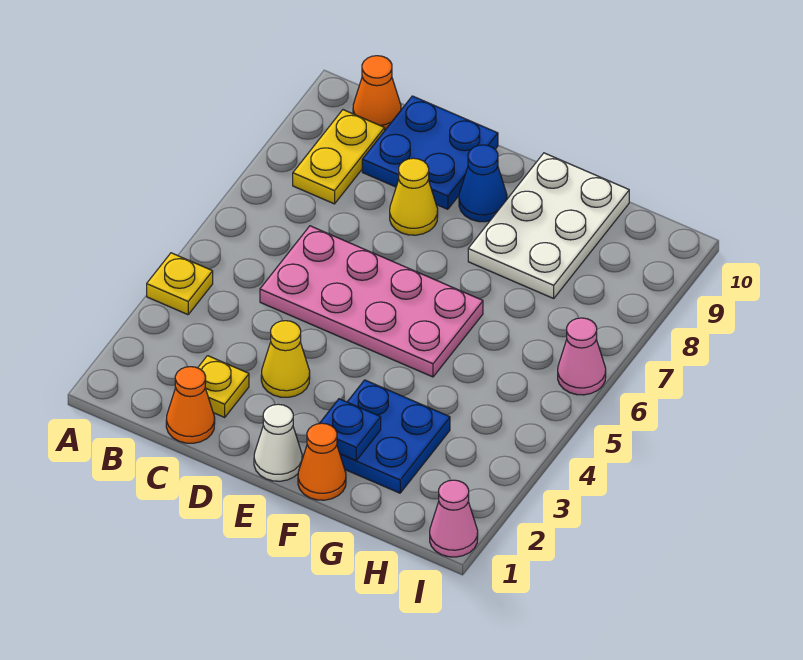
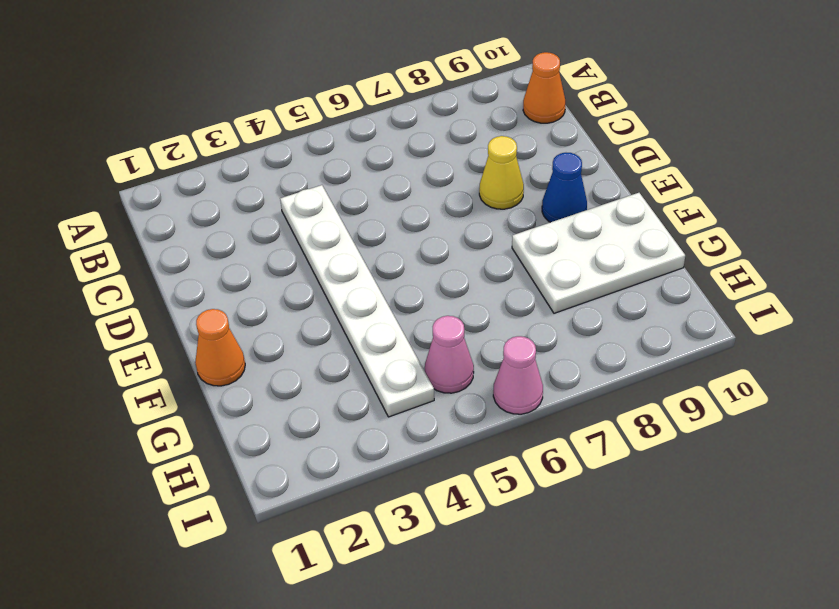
white plate C4:H4 level 1 -> none
pink cone H5 level 1 -> pink cone I1 level 1
none -> yellow plate A4 level 1
none -> yellow plate B8:B9 level 1
none -> orange cone C1 level 1

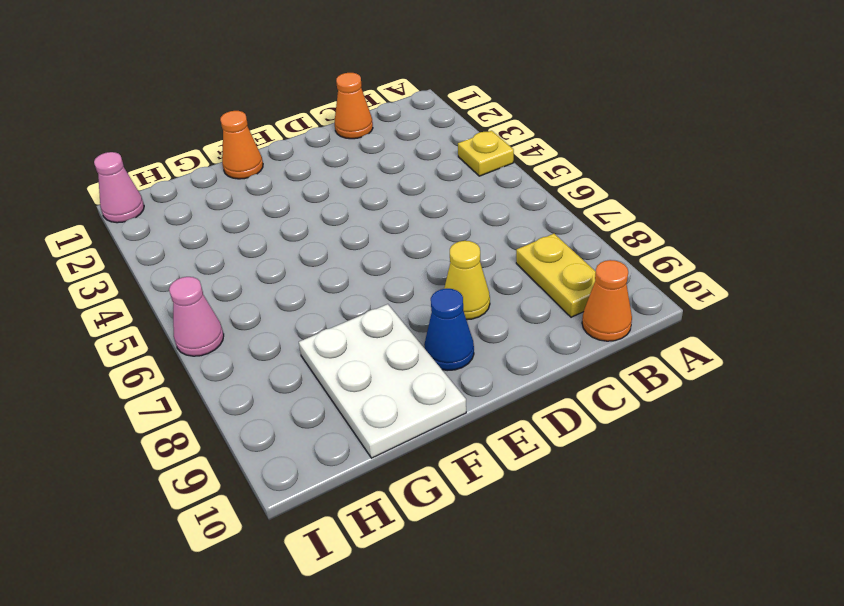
none -> yellow plate C2 level 1
none -> pink plate C5:F6 level 1
none -> blue plate C9:D10 level 1

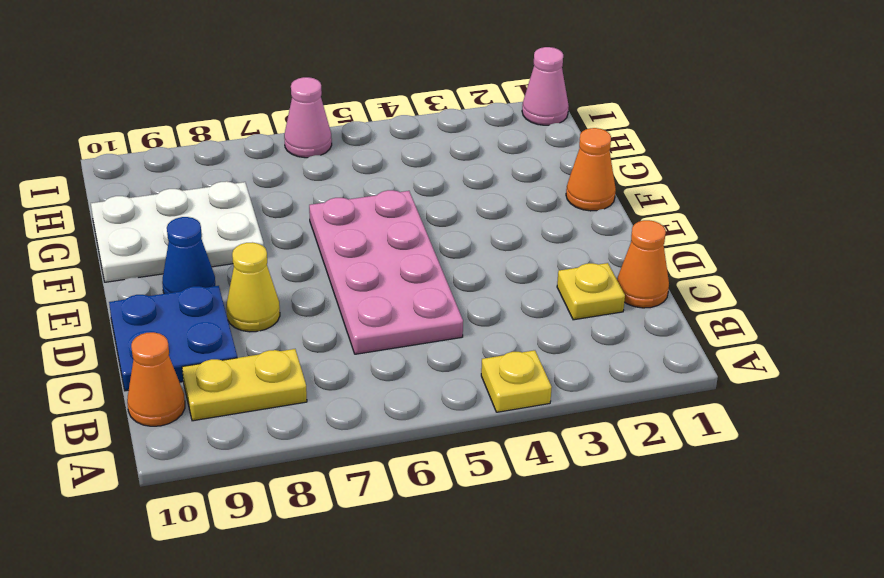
none -> yellow cone D3 level 1
none -> white cone E1 level 1
none -> blue plate F2:G3 level 1

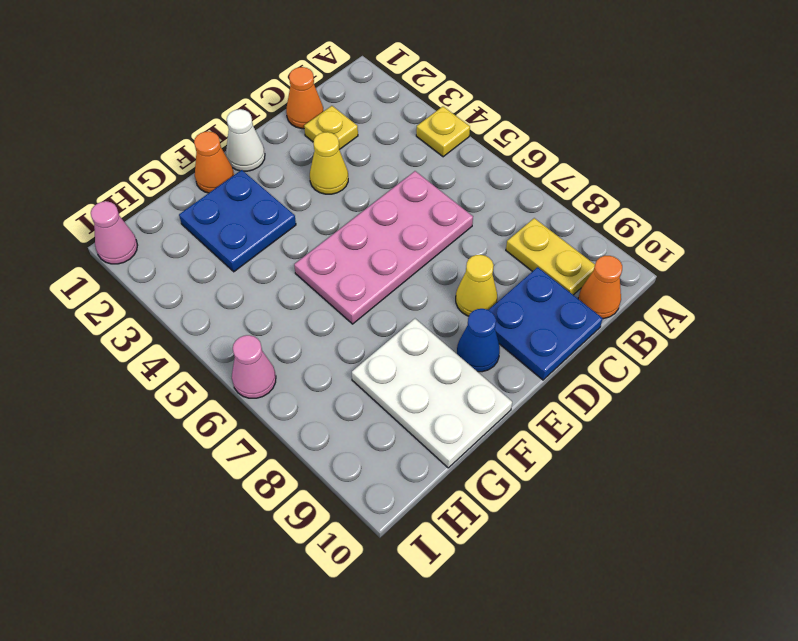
none -> blue plate F2 level 2

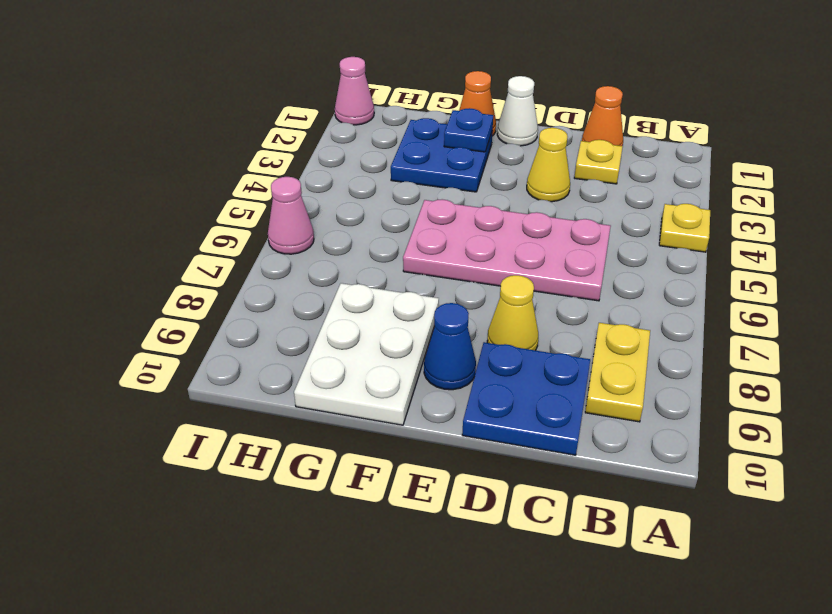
none -> orange cone B10 level 1

